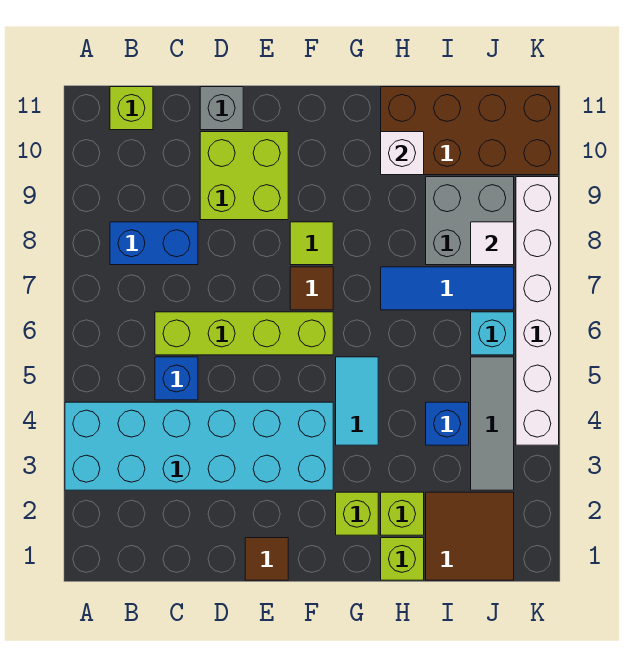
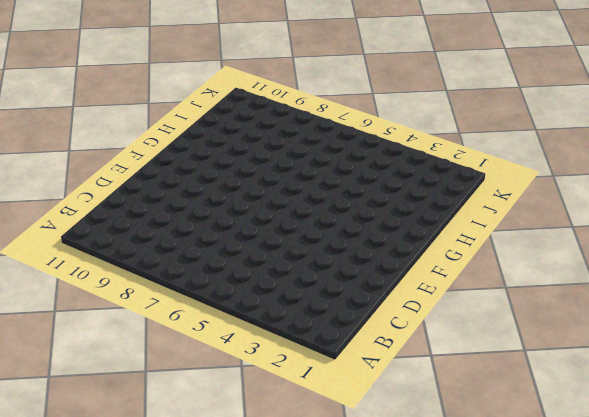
none -> cyan brick A3:F4 level 1
none -> blue brick B8:C8 level 1
none -> lime brick B11 level 1

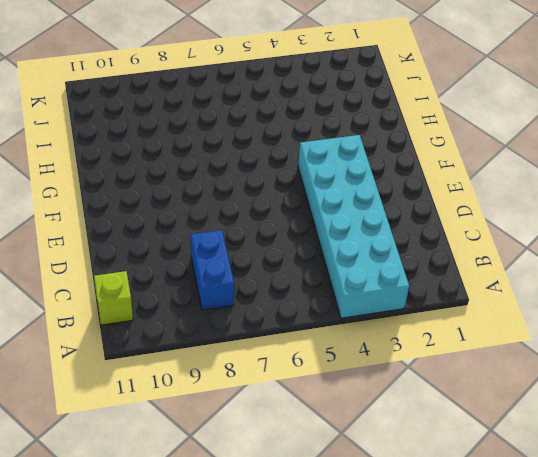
none -> blue brick C5 level 1
none -> lime brick C6:F6 level 1
none -> lime brick D9:E10 level 1

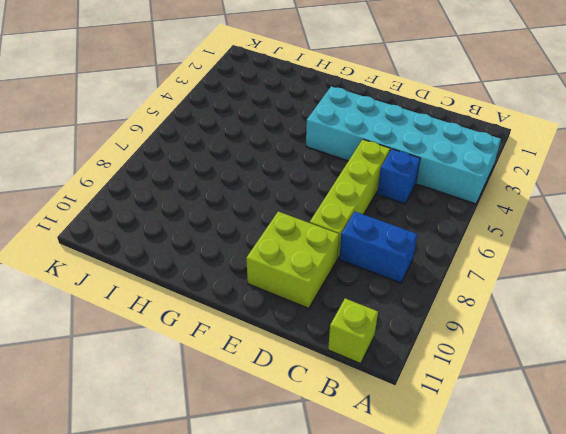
lime brick D5:D8 level 1 -> lime brick C6:F6 level 1
none -> grey brick D11 level 1
none -> brown tile E1 level 1
none -> brown tile F7 level 1

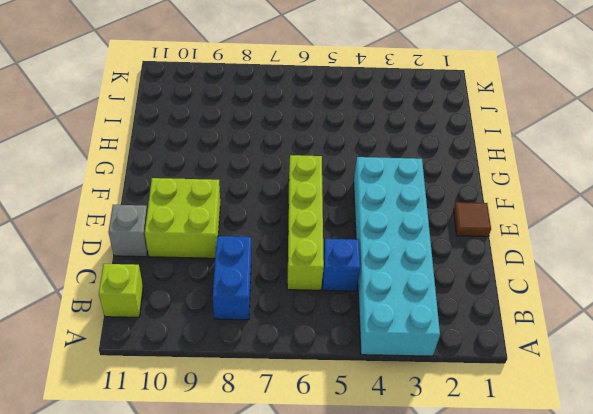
none -> brown tile F7 level 1
none -> lime tile F8 level 1
none -> lime brick G2 level 1

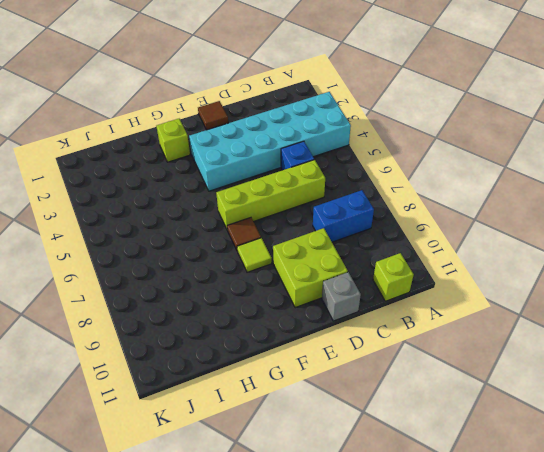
none -> cyan tile G4:G5 level 1
none -> lime brick H1 level 1
none -> lime brick H2 level 1

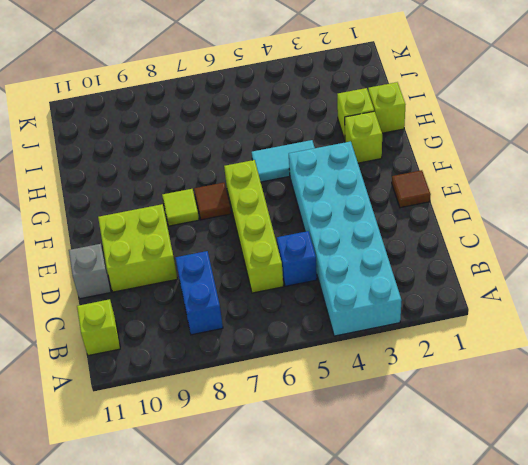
none -> blue tile H7:J7 level 1
none -> brown brick H10:K11 level 1
none -> brown tile I1:J2 level 1

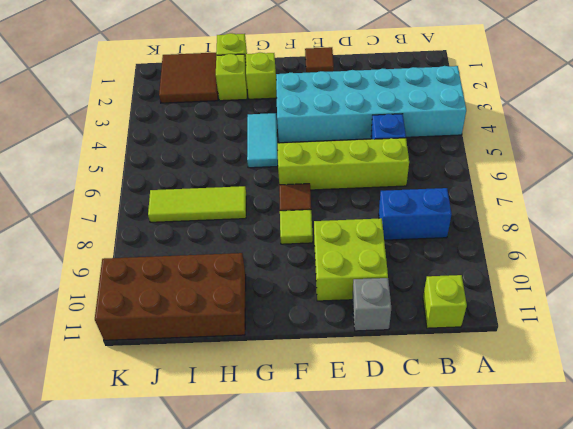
lime tile H7:J7 level 1 -> blue tile H7:J7 level 1
none -> blue brick I4 level 1
none -> grey brick I8:J9 level 1
none -> grey tile J3:J5 level 1

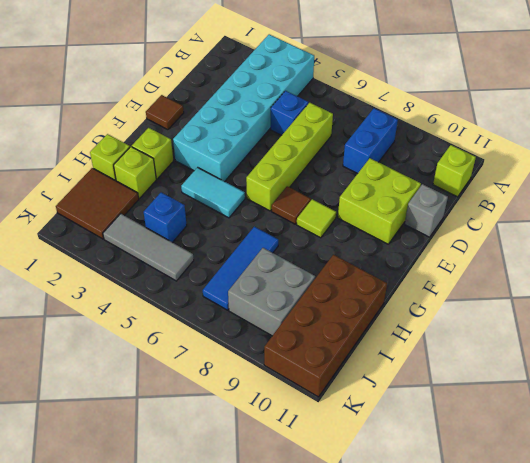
none -> cyan brick J6 level 1
none -> white brick K4:K9 level 1
none -> white brick H10 level 2

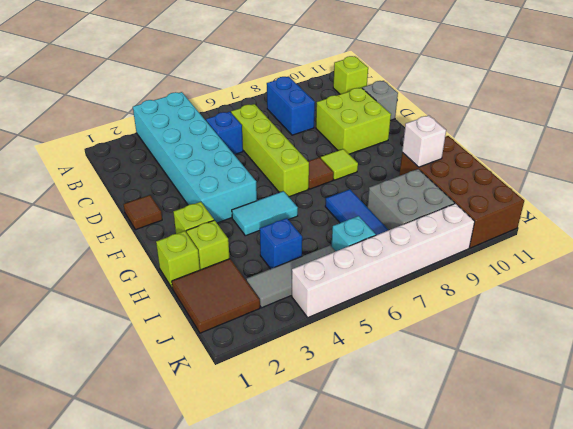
none -> white tile J8 level 2

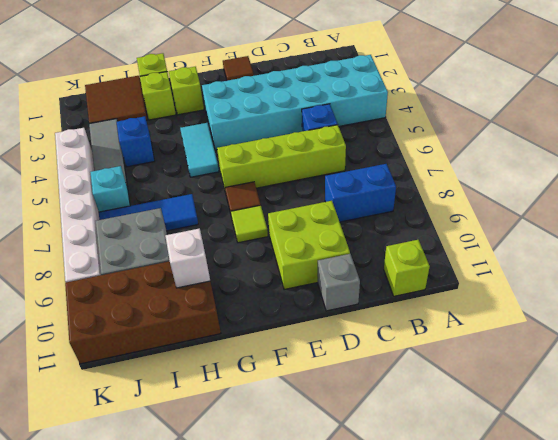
none -> white tile J8 level 2

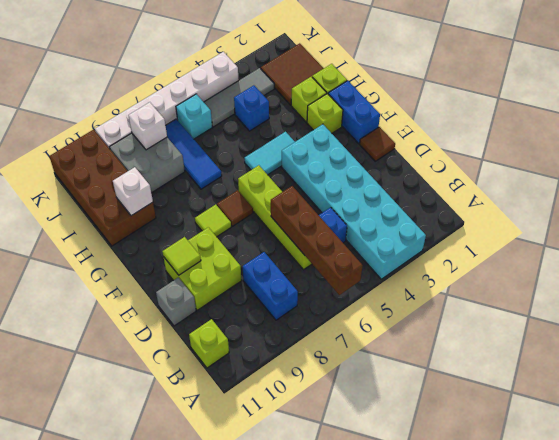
brown brick A6:D6 level 2 -> none
lime tile E10 level 2 -> none
blue brick F1:G1 level 1 -> none
white brick J8 level 2 -> white tile J8 level 2

